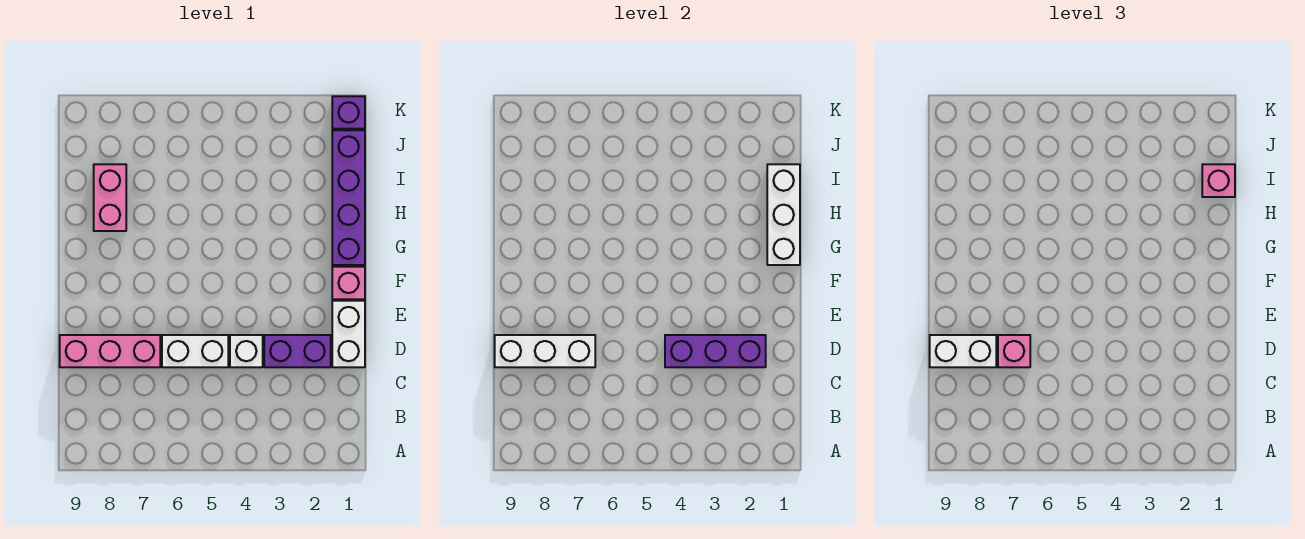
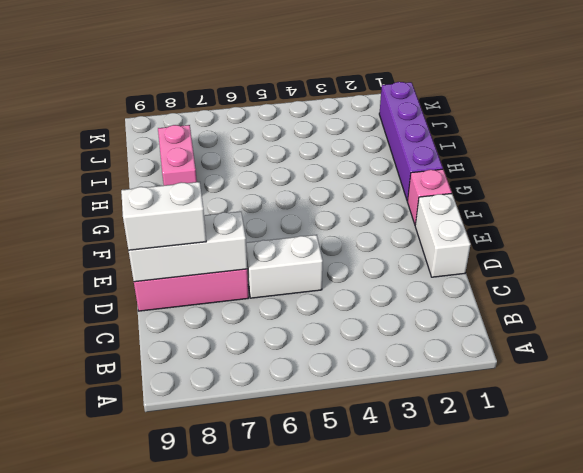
none -> purple brick D2:D3 level 1
none -> white brick D4 level 1
none -> purple brick K1 level 1

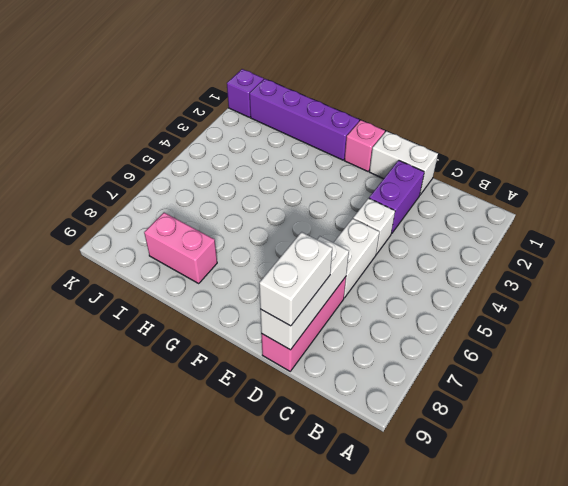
none -> purple brick D2:D4 level 2
none -> white brick G1:I1 level 2
none -> pink brick D7 level 3

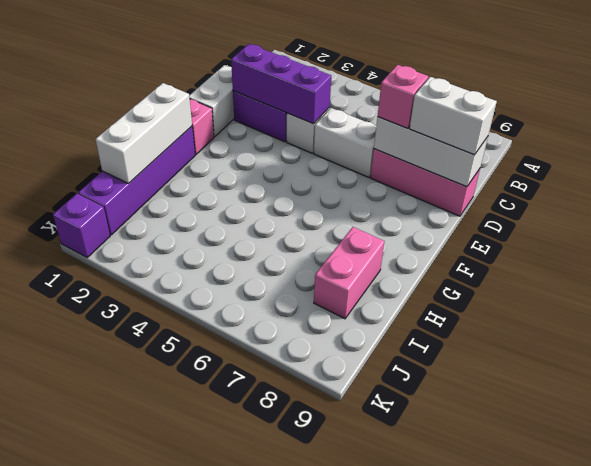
none -> pink brick I1 level 3

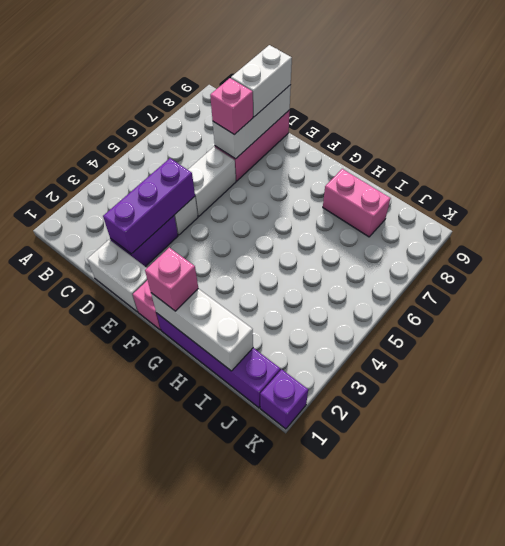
pink brick G1 level 3 -> pink brick I1 level 3

